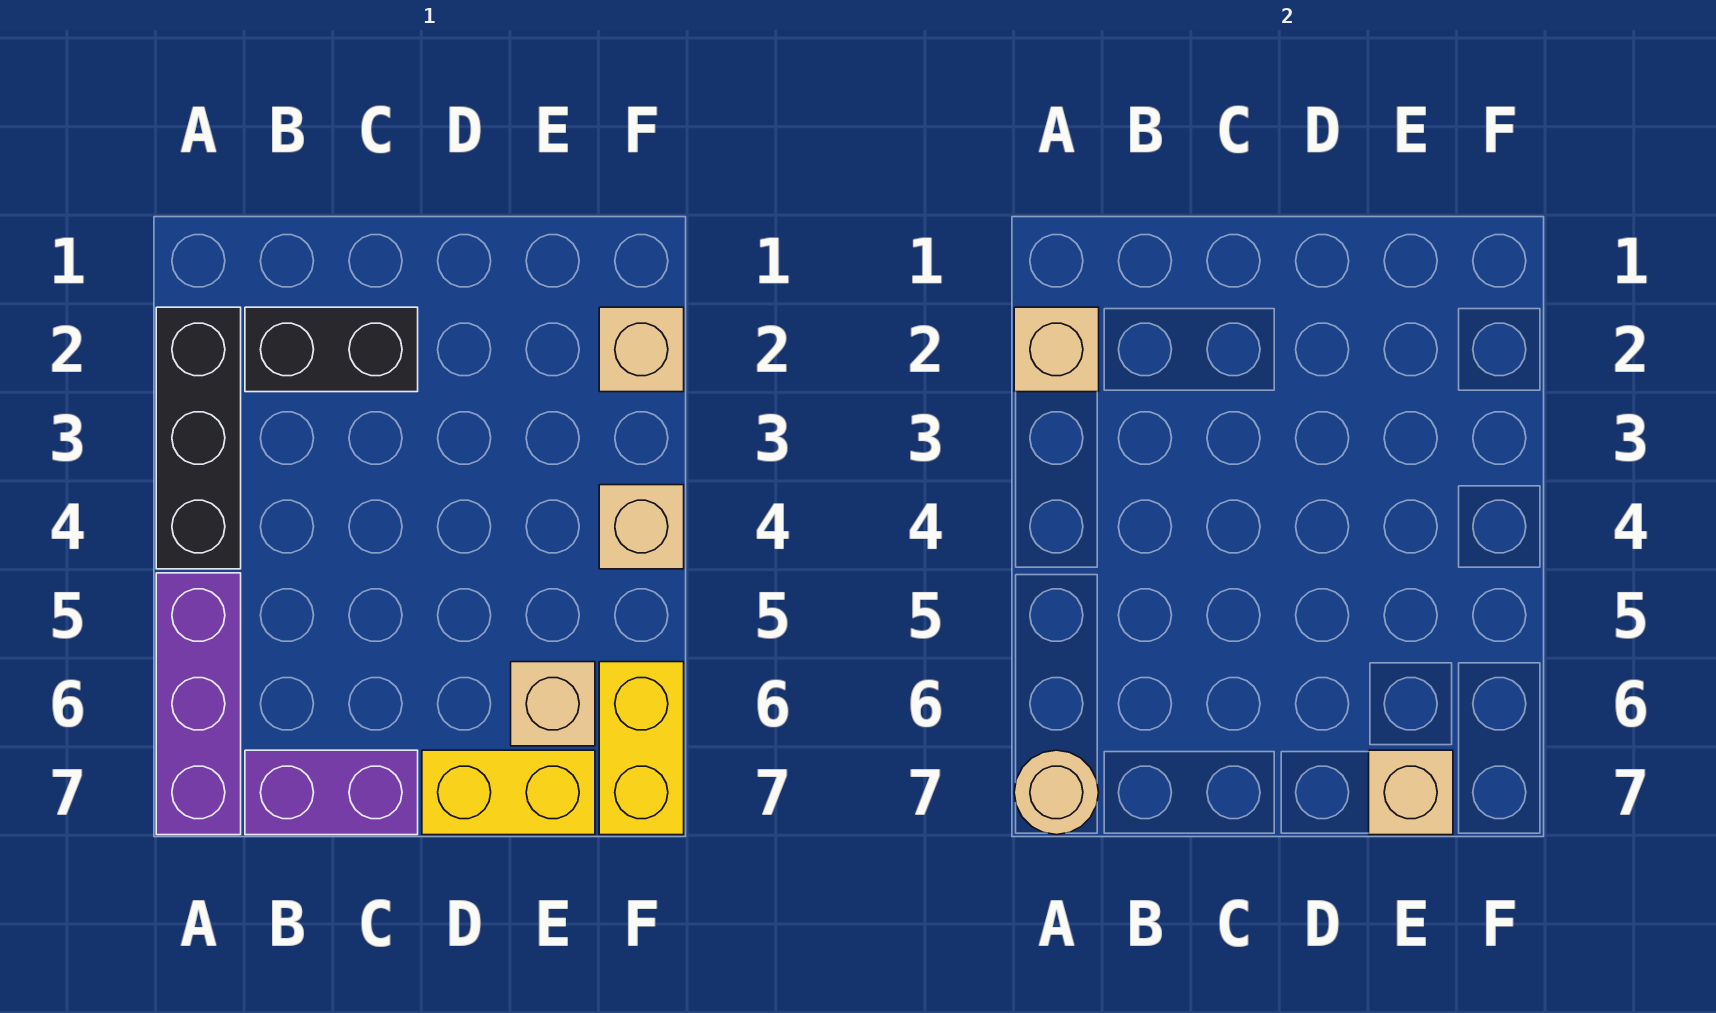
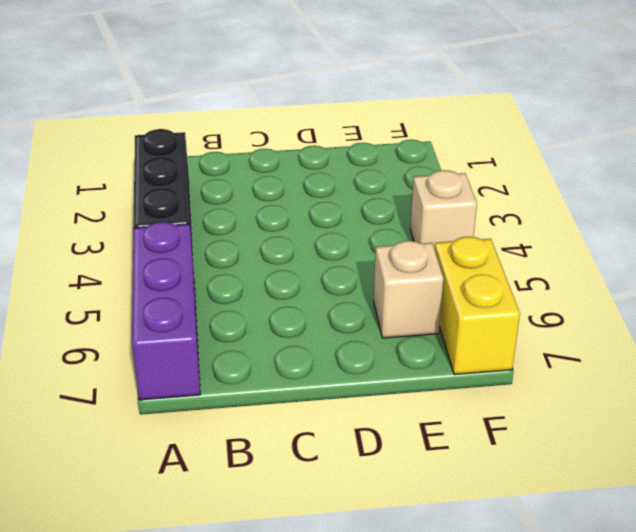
none -> black brick B2:C2 level 1
none -> purple brick B7:C7 level 1
none -> yellow brick D7:E7 level 1

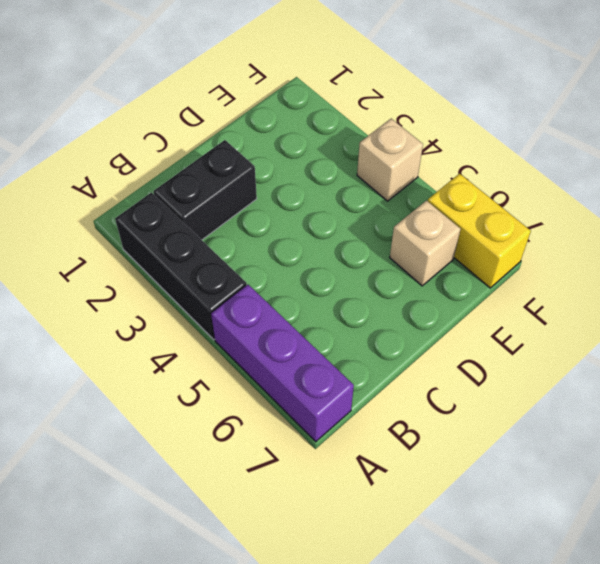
none -> purple brick B7:C7 level 1
none -> yellow brick D7:E7 level 1
none -> tan brick F2 level 1

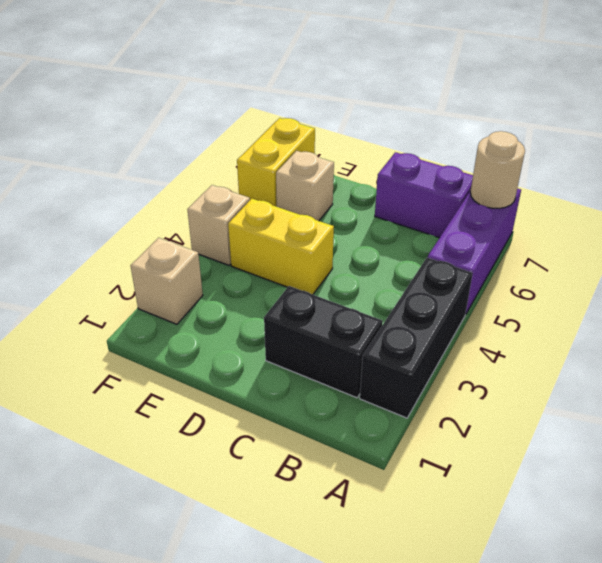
yellow brick D4:E4 level 1 -> yellow brick D7:E7 level 1
none -> tan brick A2 level 2
none -> tan brick E7 level 2

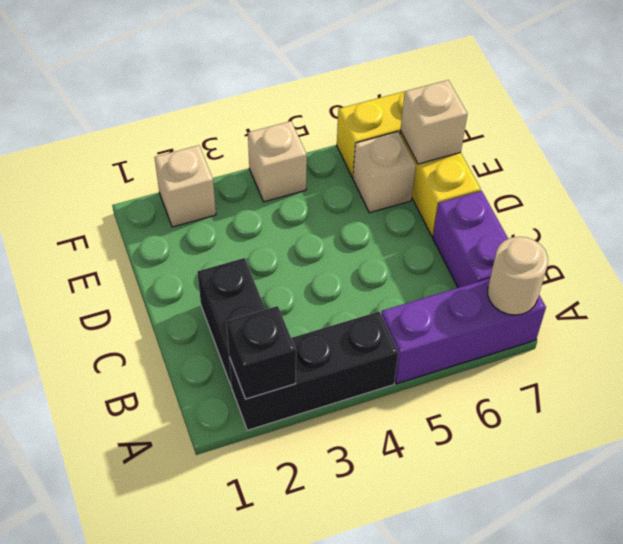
black brick A2 level 2 -> tan brick A2 level 2

